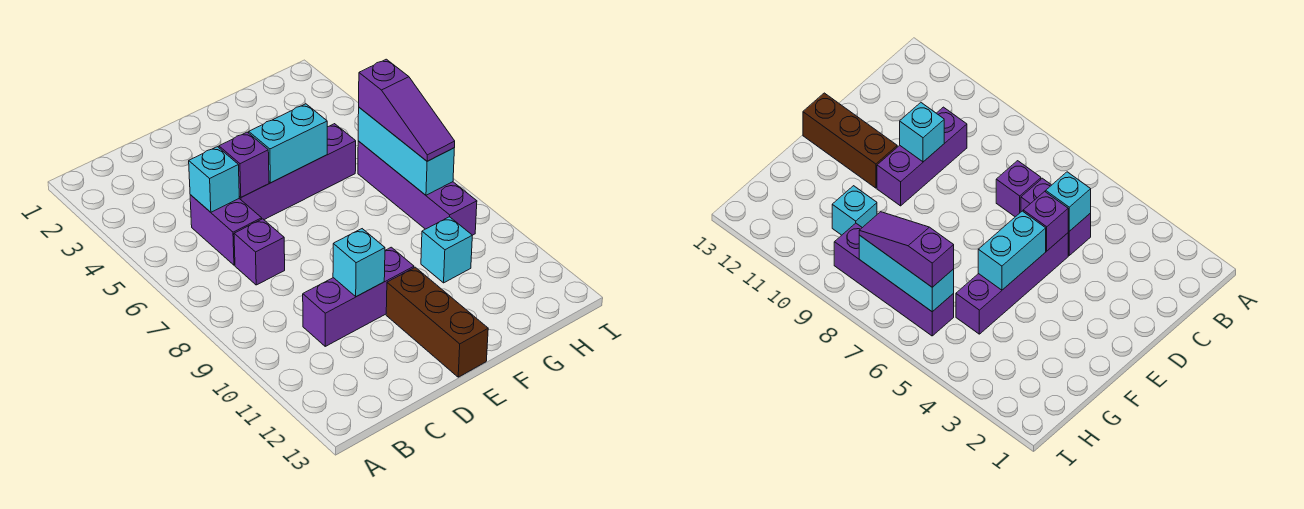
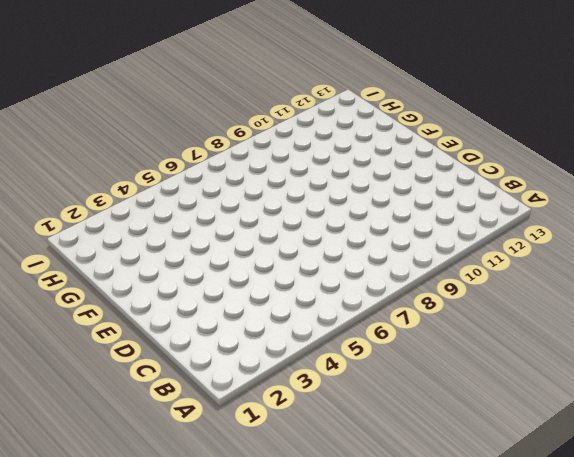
none -> purple brick C5:C6 level 1
none -> purple brick C7 level 1
none -> purple brick C10:E10 level 1

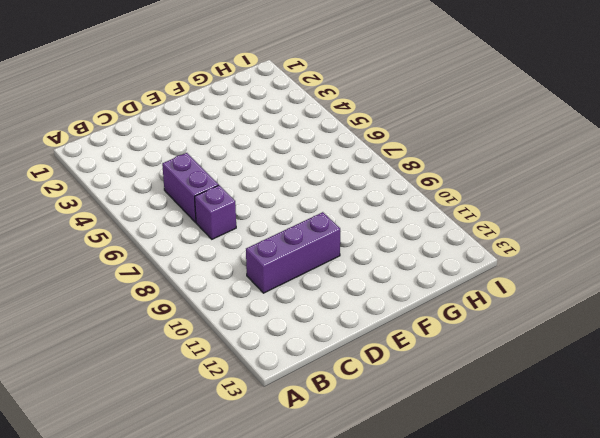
none -> purple brick D5:G5 level 1
none -> brown brick E11:E13 level 1
none -> cyan brick G10 level 1

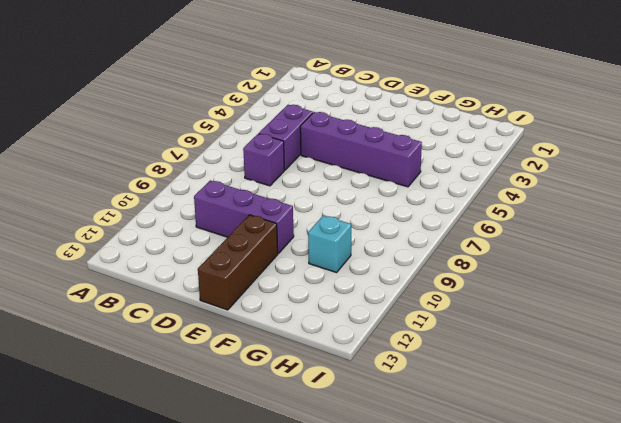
none -> purple brick H6:H9 level 1
none -> cyan brick C5 level 2
none -> purple brick D5 level 2

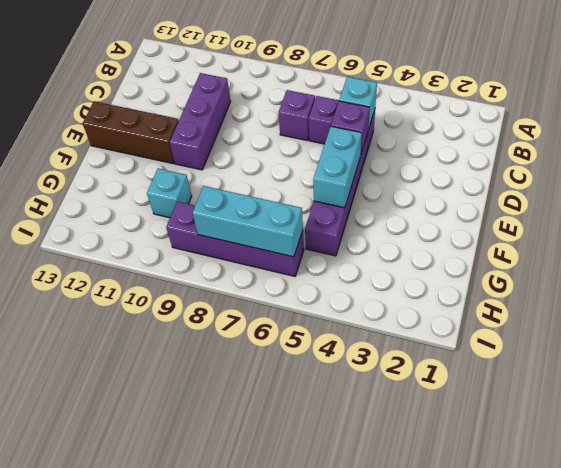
none -> cyan brick D10 level 2
none -> purple slope H6:H8 level 3 top 6

